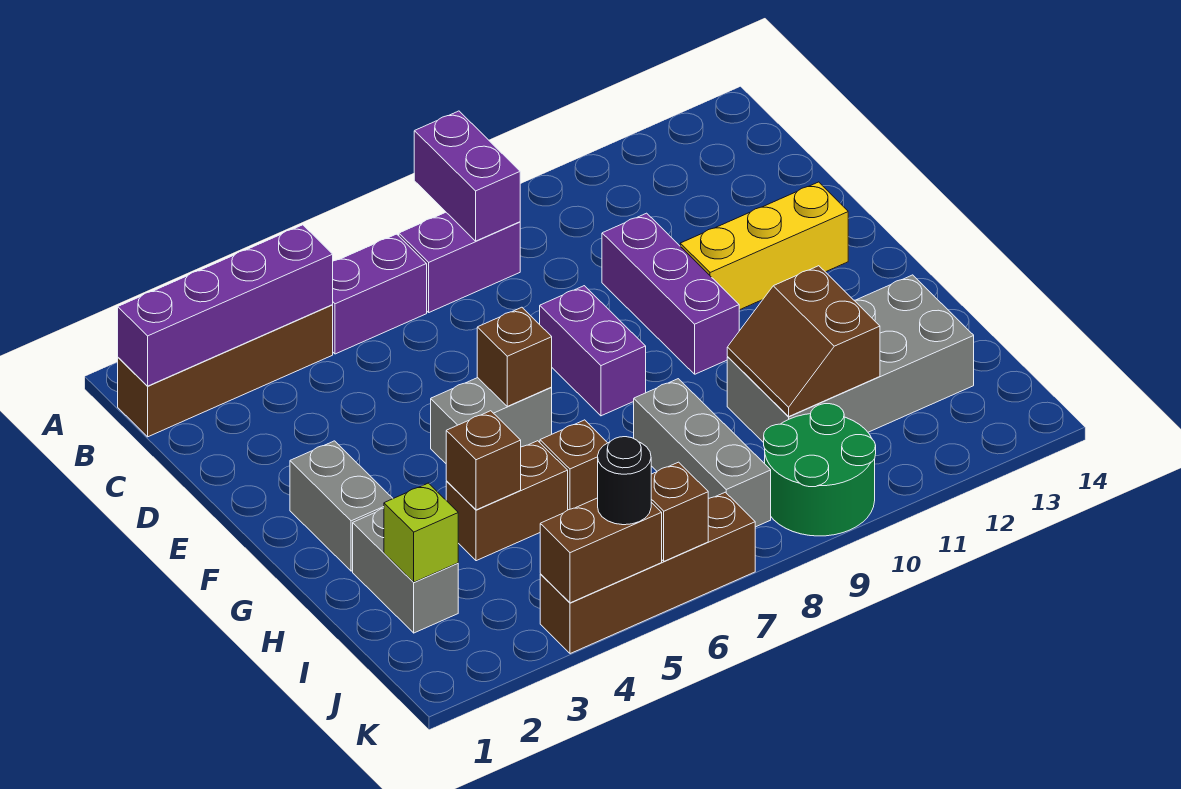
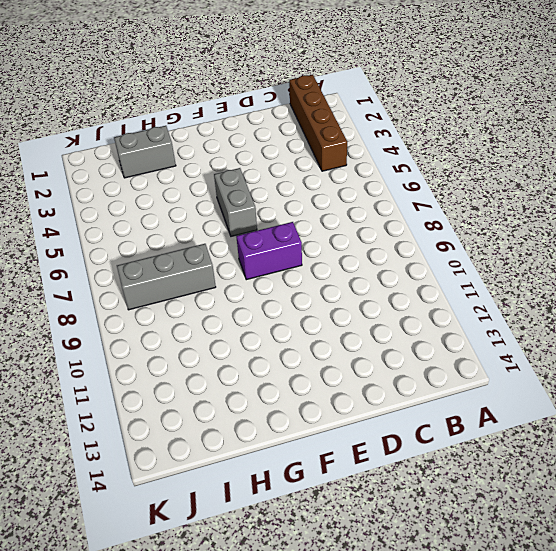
none -> purple brick B5:B6 level 1
none -> purple brick B7:B8 level 1
none -> purple brick D10:F10 level 1

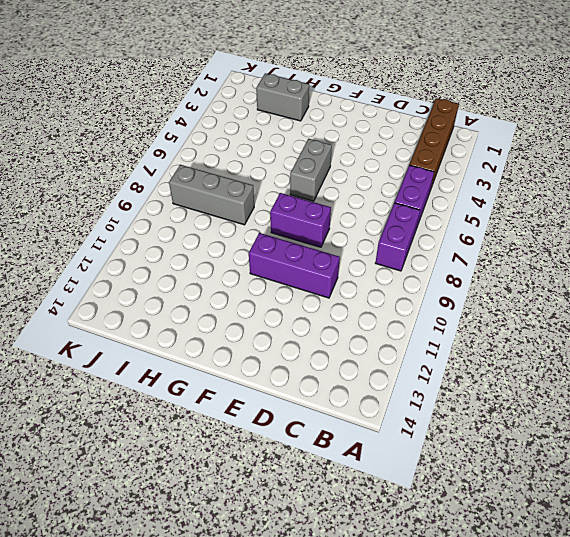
none -> yellow brick E11:E13 level 1
none -> grey brick F2:G2 level 1
none -> brown brick H4:H5 level 1

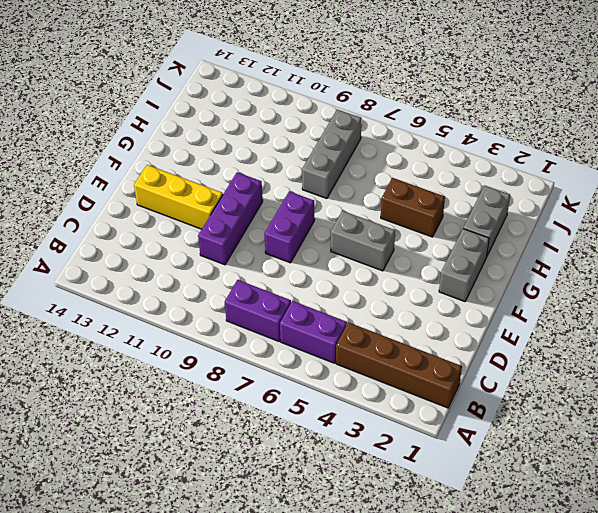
none -> brown brick H6 level 1
none -> grey brick H10:I13 level 1
none -> green round brick J9:K10 level 1

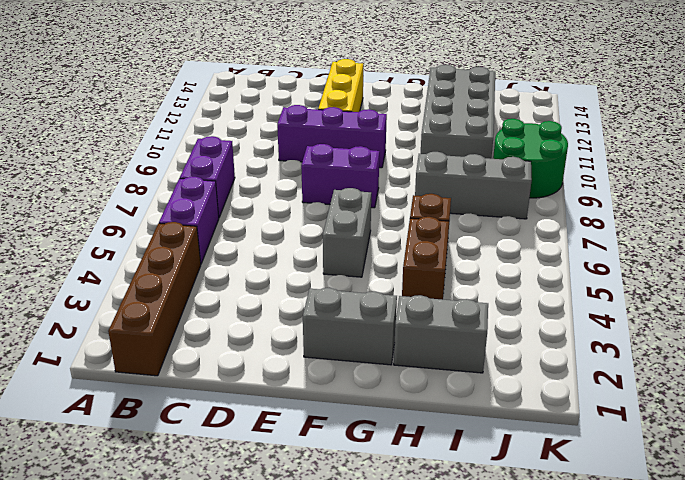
none -> brown brick K4:K7 level 1
none -> purple brick A8:B8 level 2
none -> purple brick B1:B4 level 2

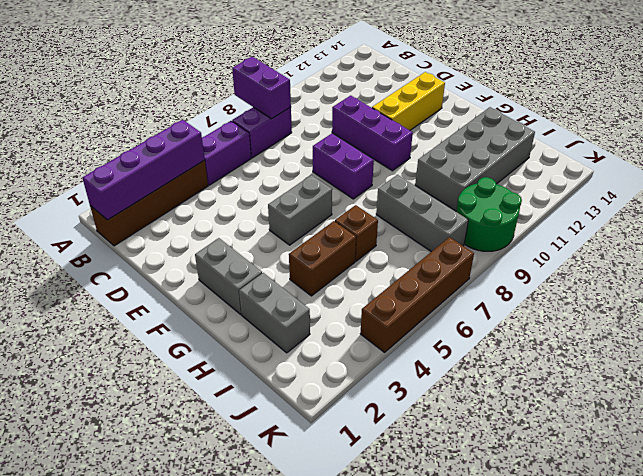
none -> brown brick F6 level 2
none -> brown brick H4 level 2
none -> brown slope H10:I11 level 2 top 11

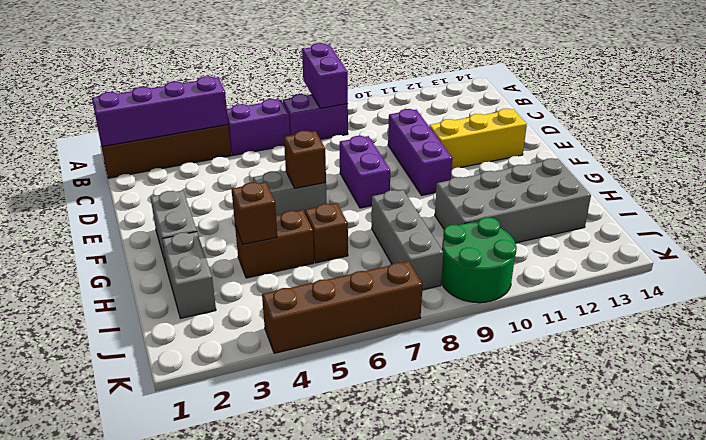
none -> brown slope H10:I11 level 2 top 11
none -> lime brick I2 level 2
none -> brown brick K4:K5 level 2

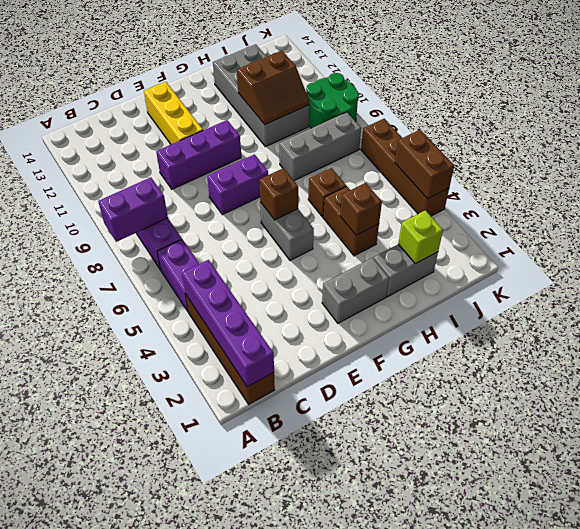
none -> brown brick K6 level 2
none -> black round brick K5 level 3

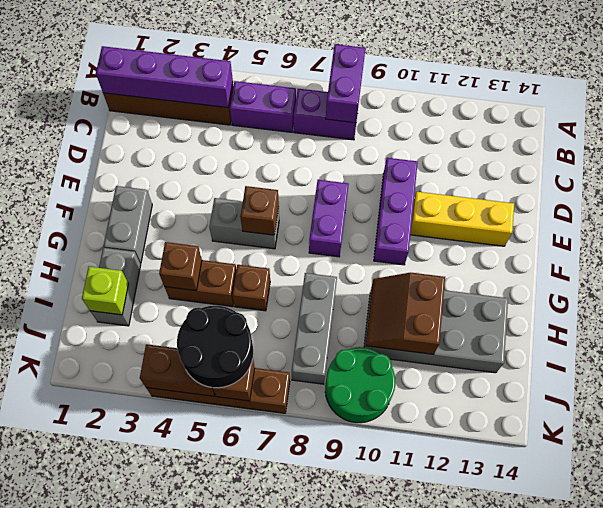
black round brick J5:K6 level 3 -> black round brick K5 level 3

